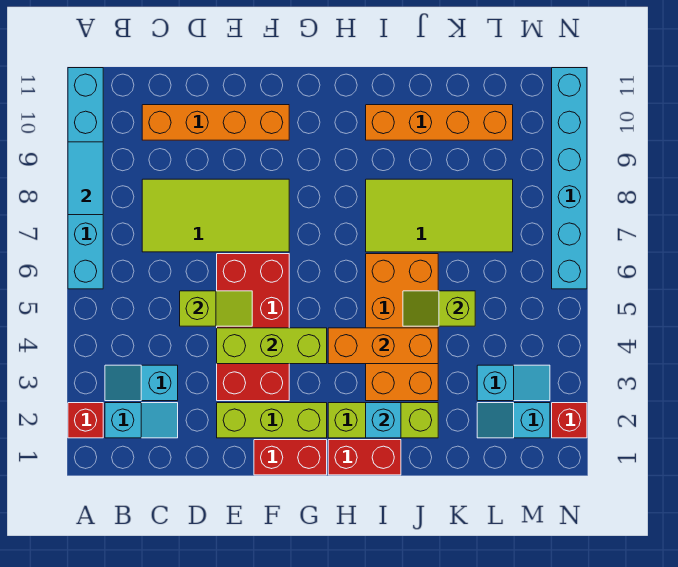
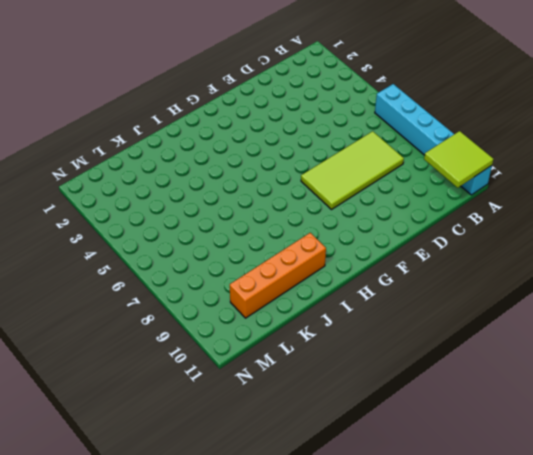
lime tile A10:B11 level 2 -> none
none -> red brick A2 level 1
none -> cyan slope B2:C2 level 1 top B
none -> cyan slope B3:C3 level 1 top C

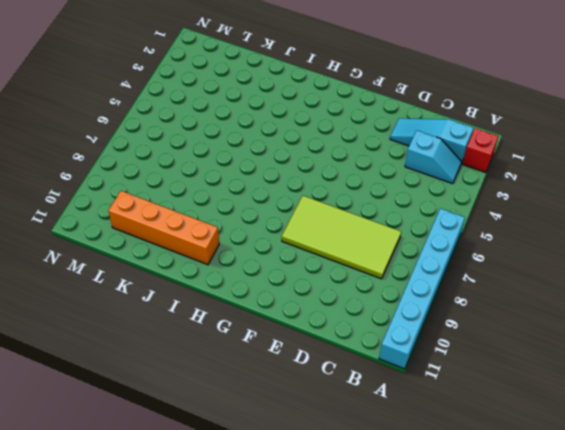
cyan slope B2:D2 level 1 top B -> cyan slope B2:C2 level 1 top B
none -> orange brick C10:F10 level 1
none -> lime brick E2:G2 level 1
none -> red brick E3:F6 level 1

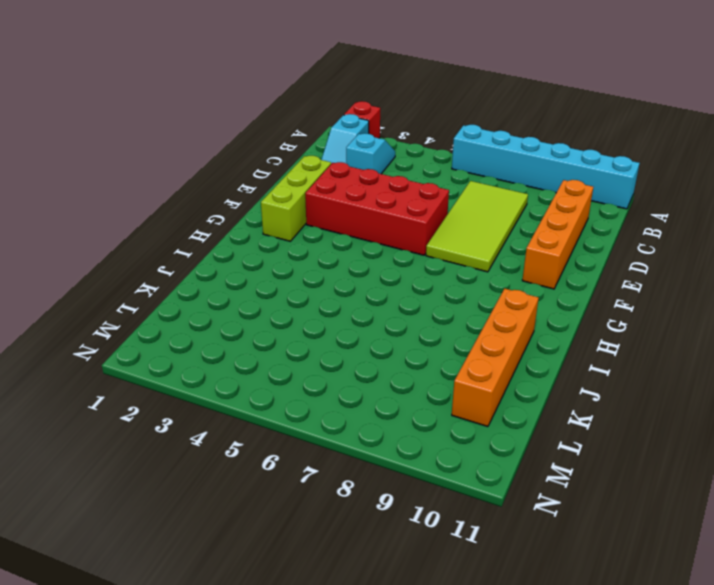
none -> red brick F1:G1 level 1
none -> red brick H1:I1 level 1
none -> lime brick H2:J2 level 1

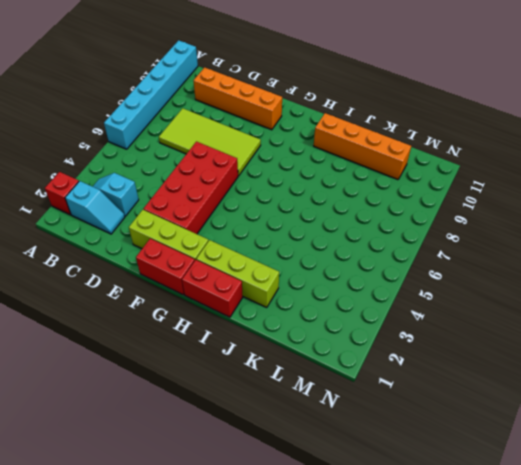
none -> orange brick I3:J6 level 1
none -> lime tile I7:L8 level 1
none -> cyan slope L2:M2 level 1 top M

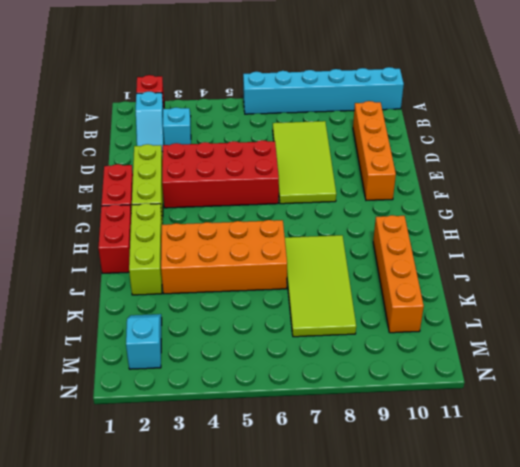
none -> cyan slope L3:M3 level 1 top L
none -> red brick N2 level 1
none -> cyan brick N6:N11 level 1

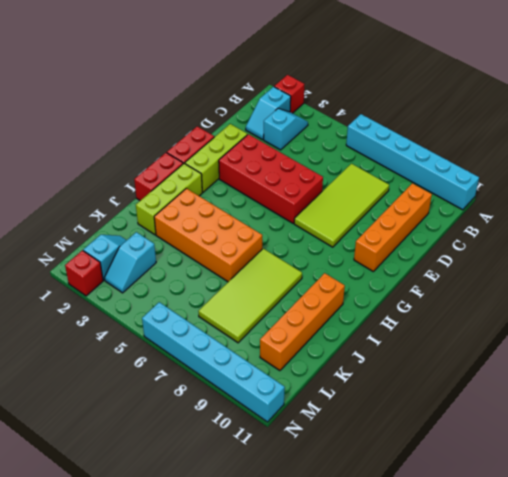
none -> cyan tile A8:A9 level 2
none -> lime slope D5:E5 level 2 top D
none -> lime brick E4:G4 level 2

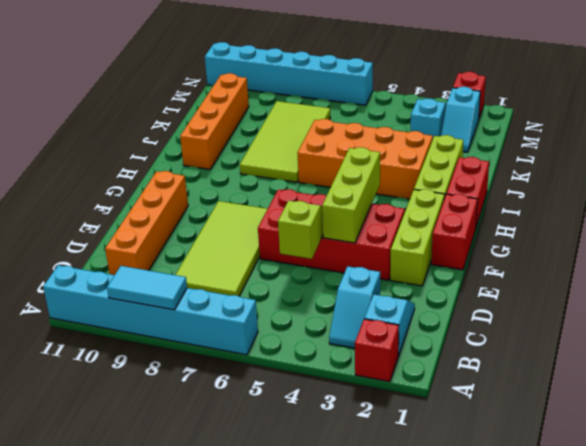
none -> orange brick H4:J4 level 2
none -> cyan brick I2 level 2
none -> lime slope J5:K5 level 2 top K

